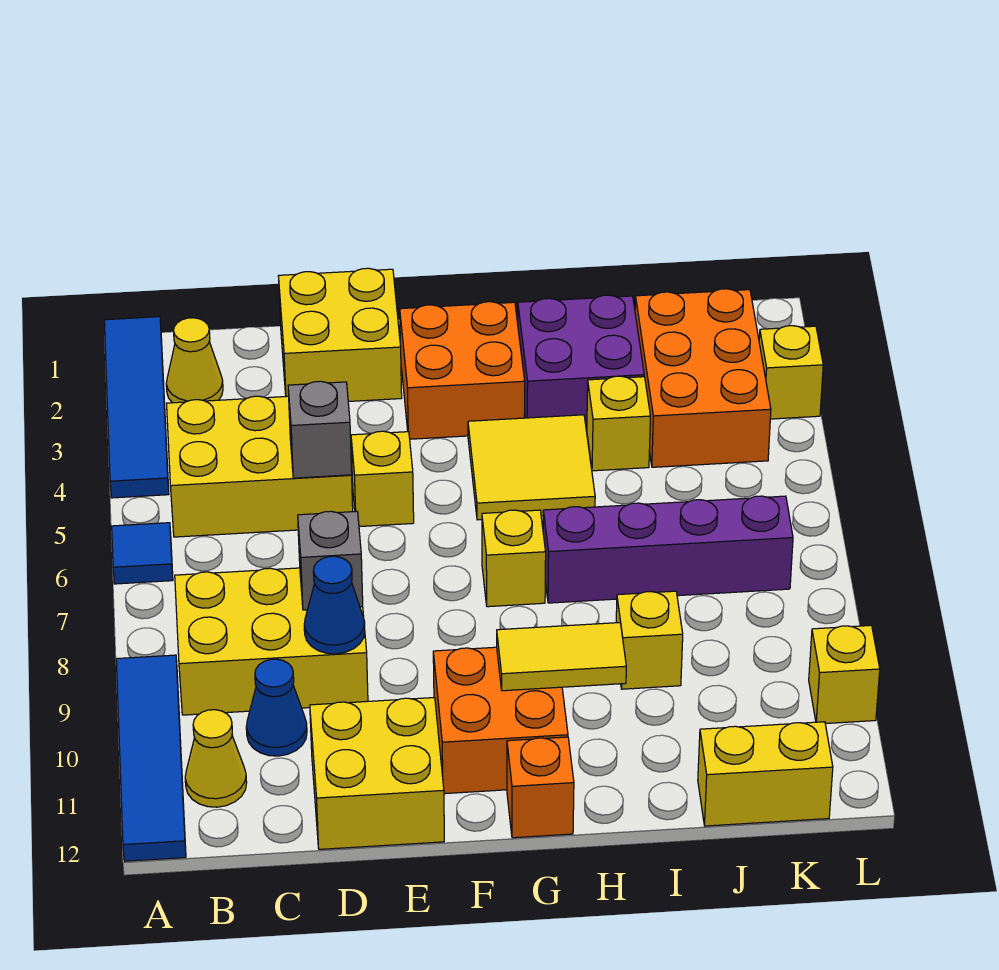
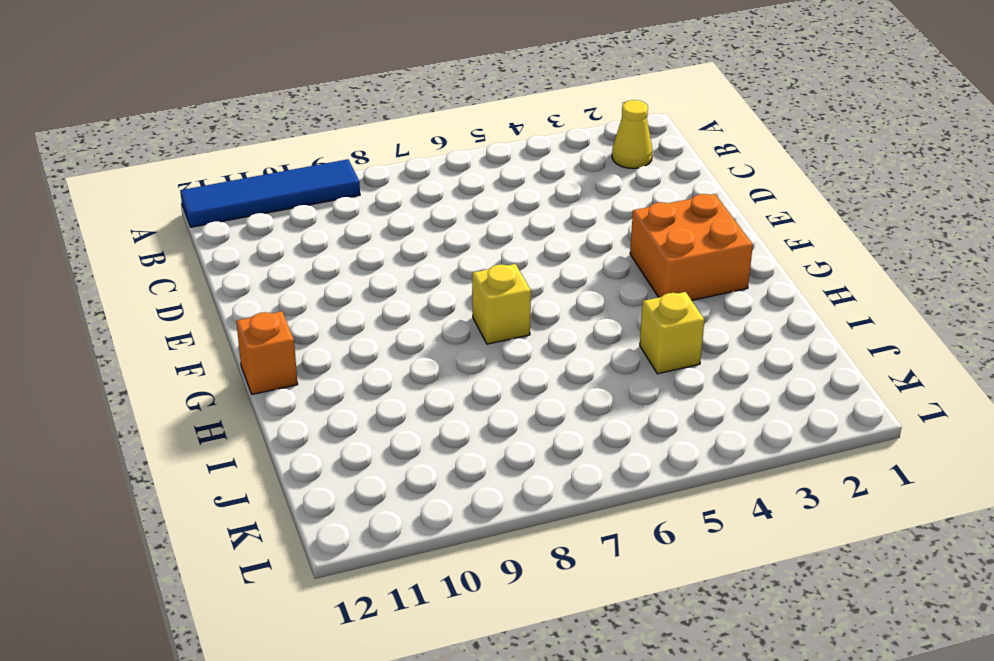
none -> blue tile A1:A4 level 1
none -> blue tile A6 level 1
none -> yellow brick B4:D5 level 1

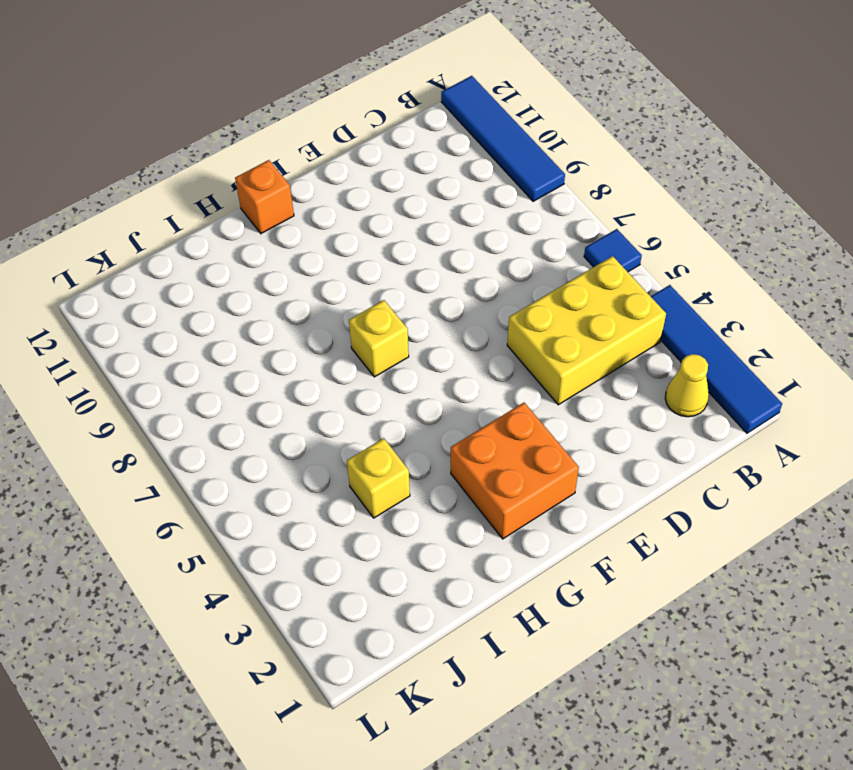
none -> yellow brick B8:D9 level 1
none -> yellow cone B11 level 1
none -> blue cone C10 level 1

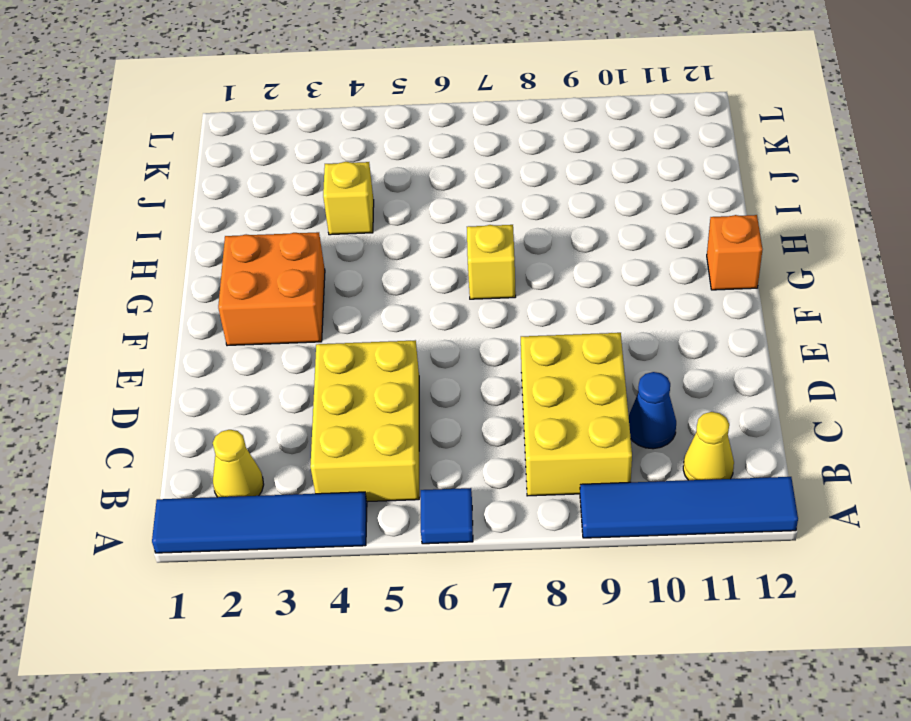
none -> yellow brick D1:E2 level 1
none -> yellow brick D11:E12 level 1
none -> yellow brick E5 level 1

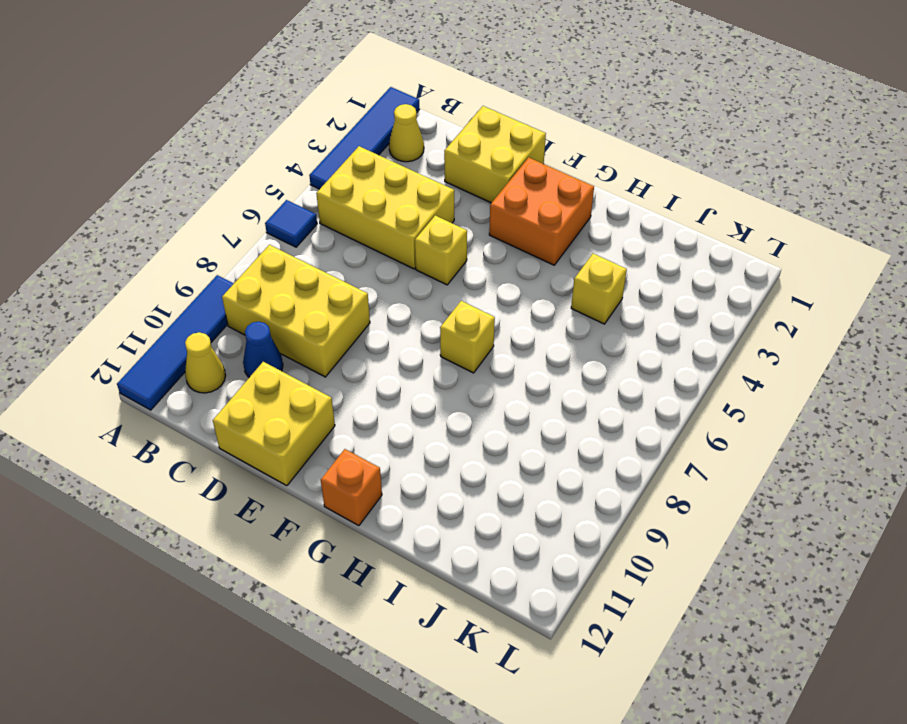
none -> orange brick F10:G11 level 1
none -> yellow tile G4:H5 level 1
none -> purple brick H2:I3 level 1

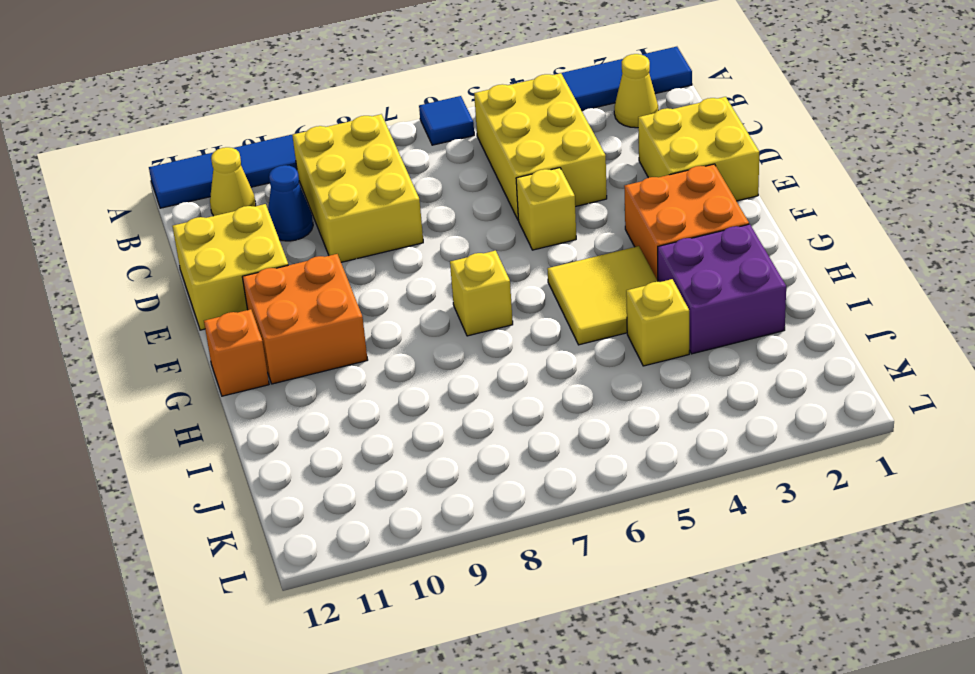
none -> purple brick H7:K7 level 1
none -> yellow brick I9 level 1
none -> orange brick J2:K4 level 1

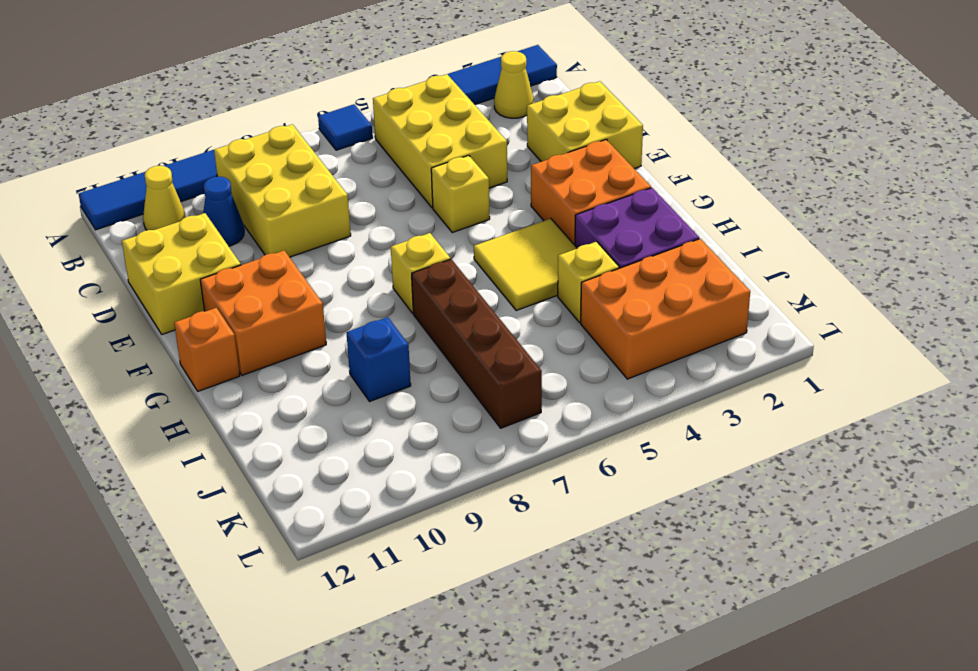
brown brick H7:K7 level 1 -> purple brick H7:K7 level 1
blue brick I9 level 1 -> yellow brick I9 level 1
none -> yellow brick J12:K12 level 1
none -> yellow brick L3 level 1
none -> yellow brick L10 level 1

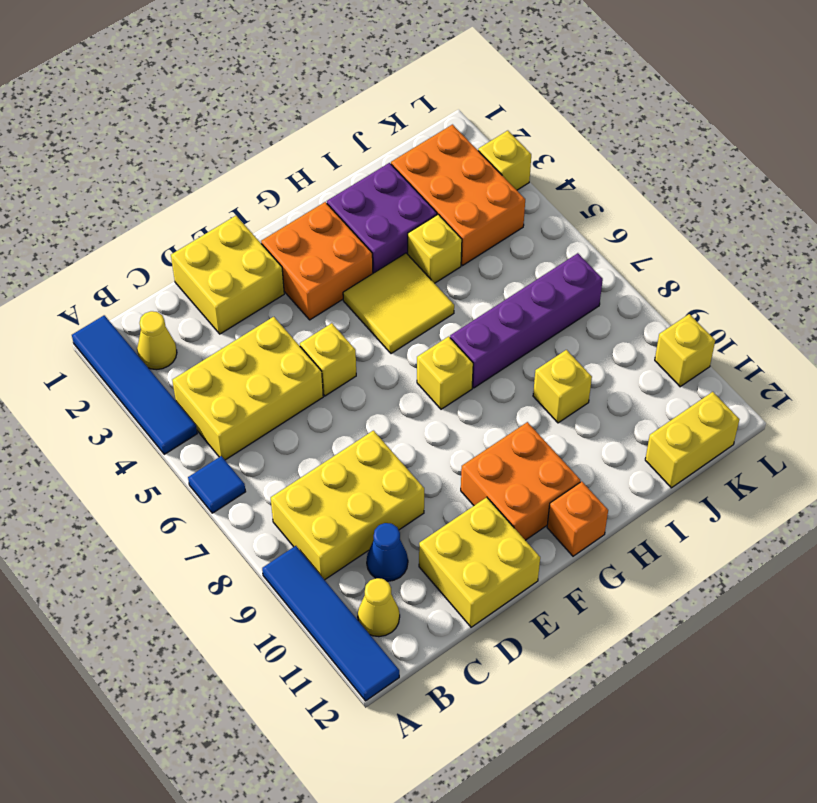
none -> grey brick D5 level 2
none -> grey brick D8 level 2
none -> blue cone D9 level 2

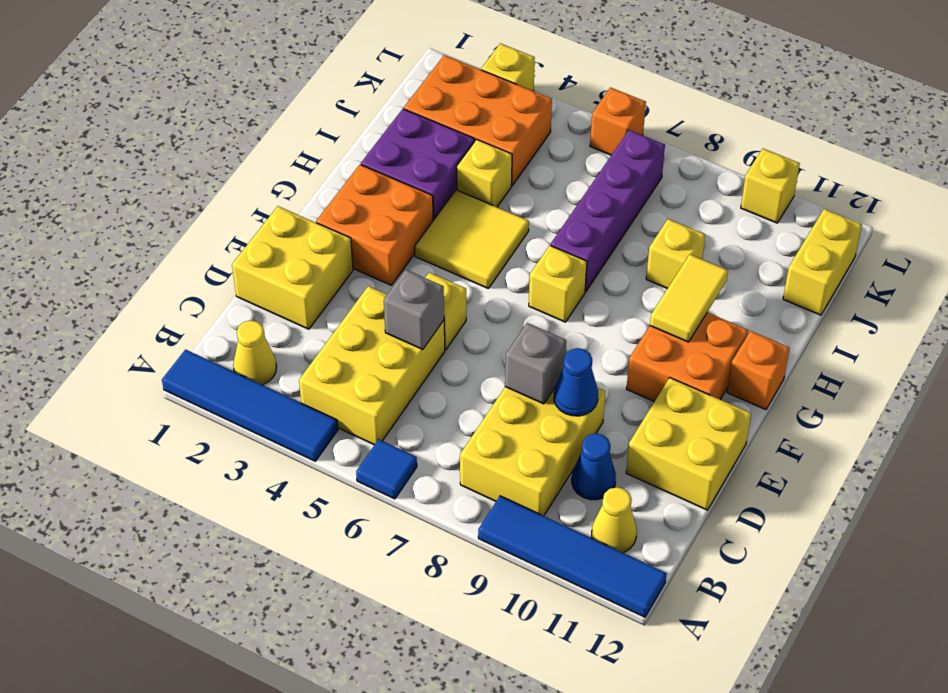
orange brick L6 level 1 -> none

